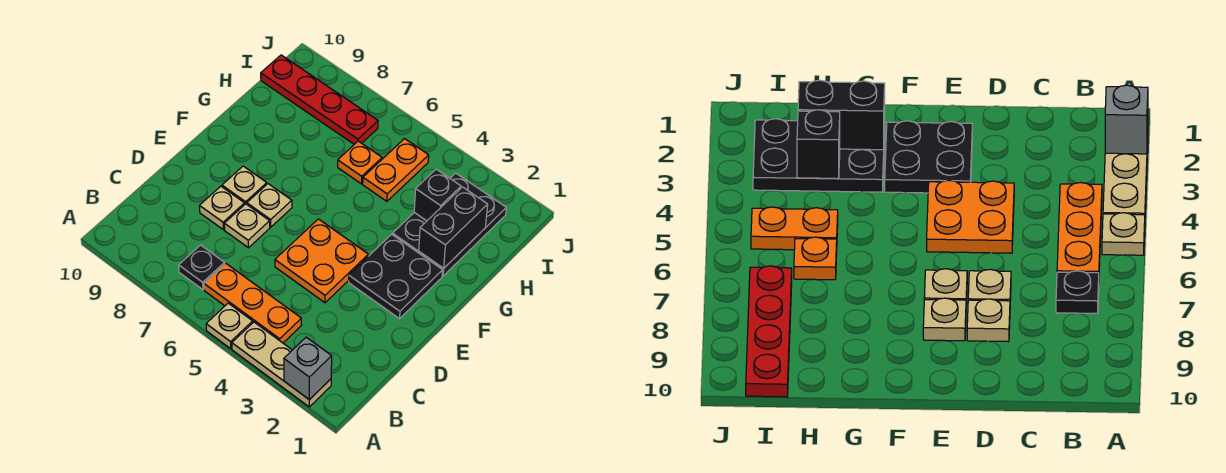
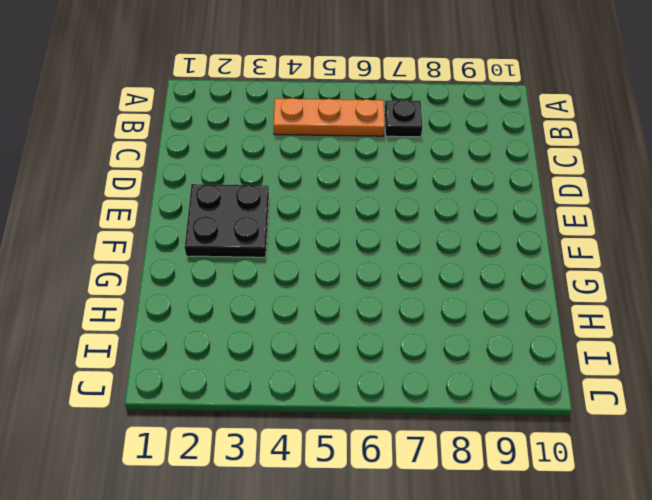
none -> tan plate A2:A4 level 1
none -> tan plate A5 level 1
none -> orange plate D4:E5 level 1

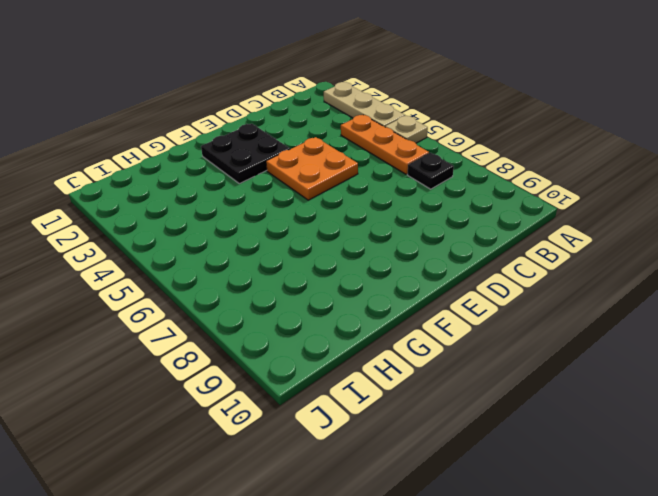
none -> tan plate D7 level 1
none -> tan plate D8 level 1
none -> tan plate E7 level 1

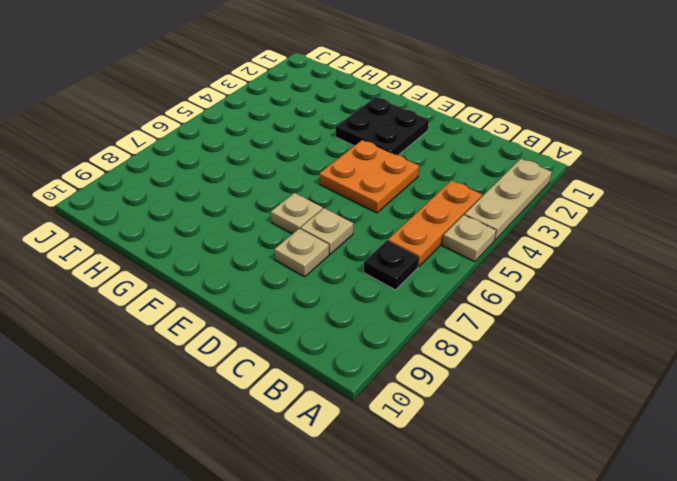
none -> tan plate E8 level 1
none -> black plate G2:I3 level 1
none -> orange plate H5:I5 level 1

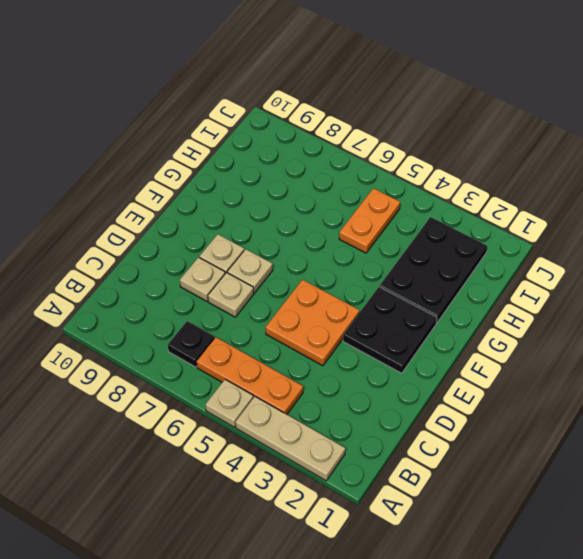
none -> orange plate H6 level 1
none -> red plate I7:I10 level 1
none -> grey brick A2 level 2

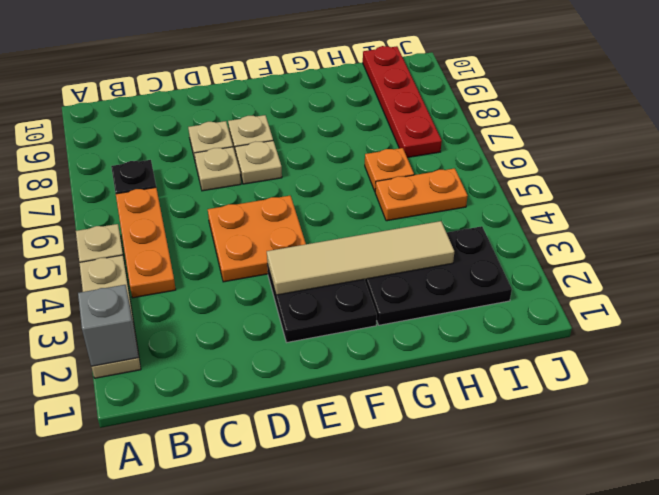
tan tile E3:H3 level 2 -> black brick H3 level 2
none -> black brick G2:H2 level 2

